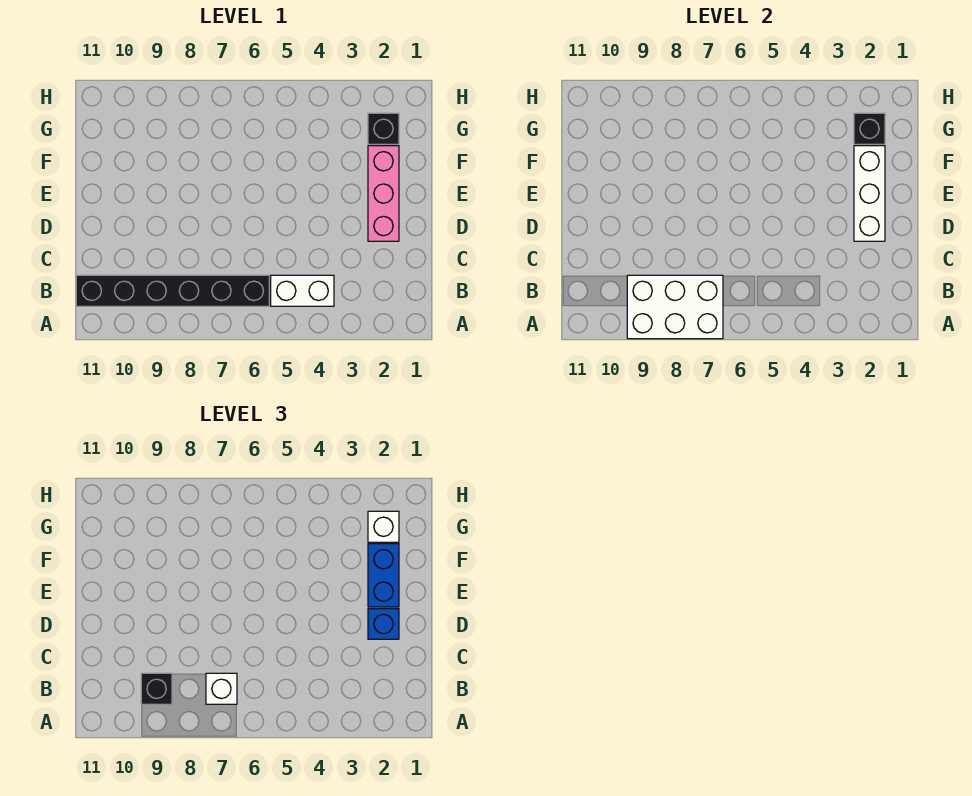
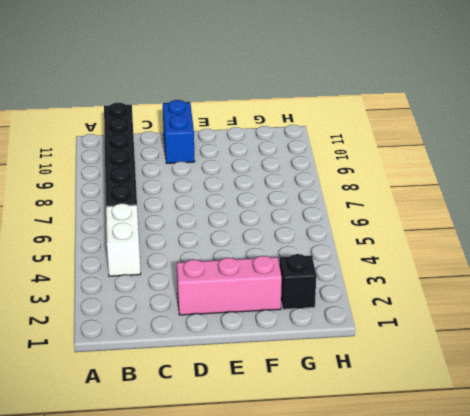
blue brick D10:D11 level 1 -> blue brick E2:F2 level 3
none -> white brick A7:B9 level 2
none -> white brick D2:F2 level 2
none -> black brick G2 level 2

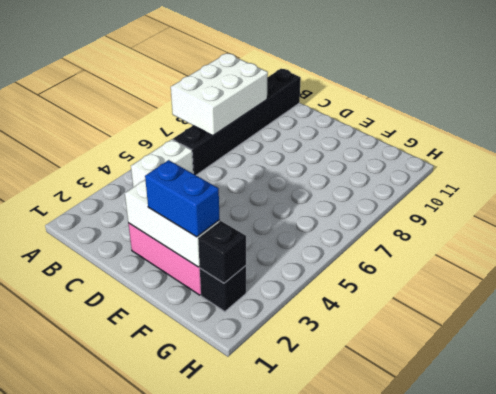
none -> white brick B7 level 3
none -> black brick B9 level 3
none -> blue brick D2 level 3

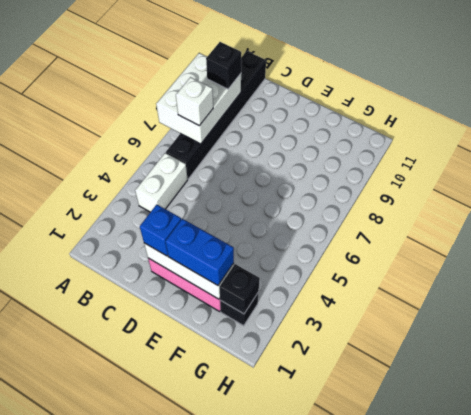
none -> white brick G2 level 3

